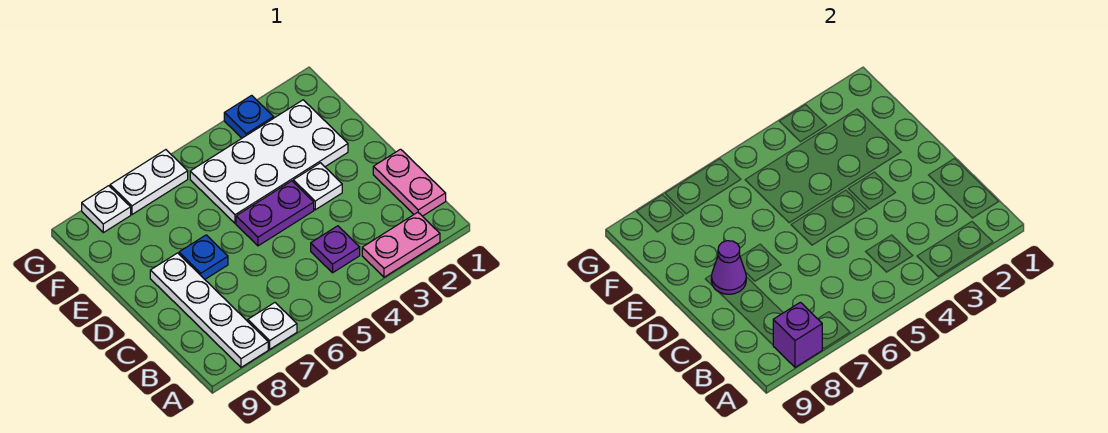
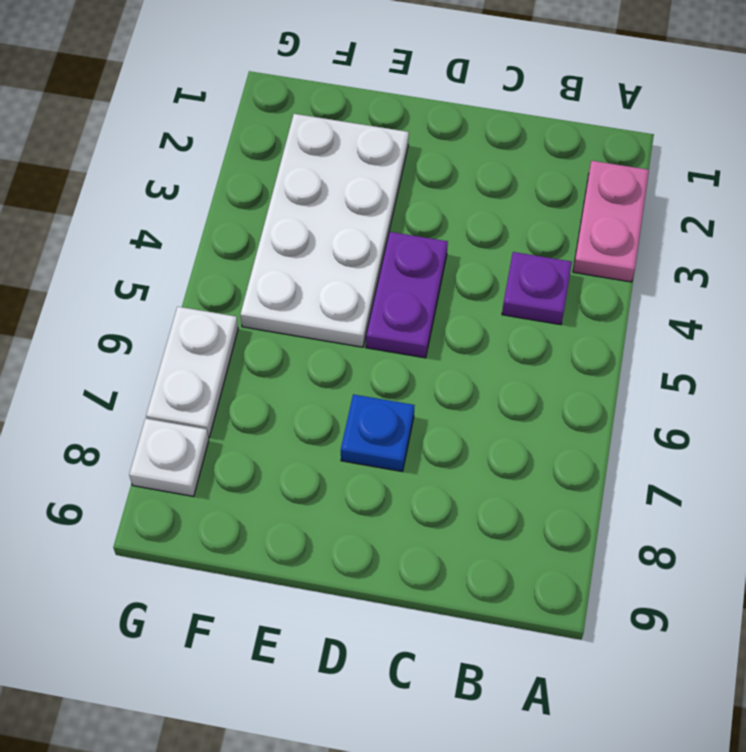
none -> white plate A7 level 1
none -> white plate A8:D8 level 1
none -> pink plate B1:C1 level 1

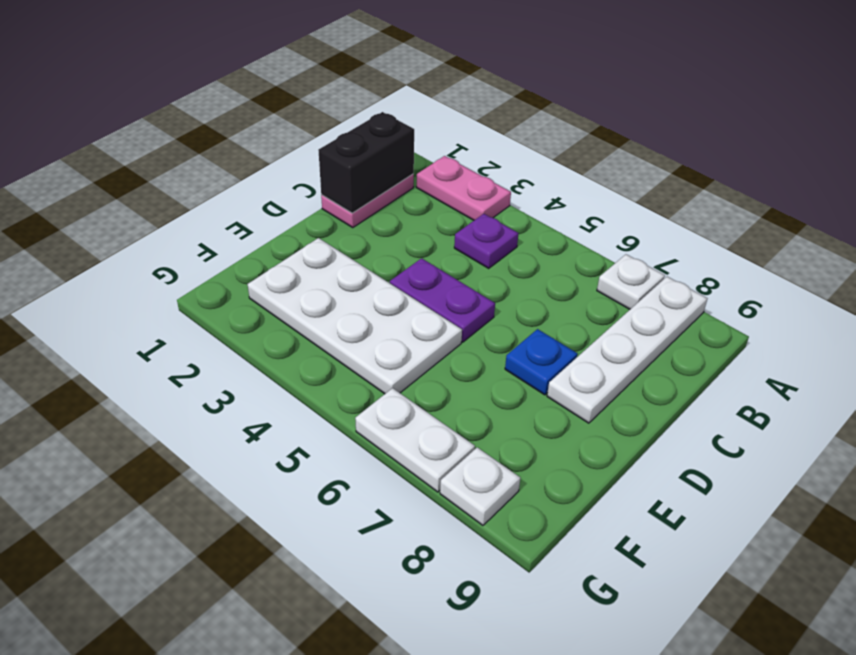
black brick B1:C1 level 2 -> none
none -> white plate D3 level 1
none -> blue plate G3 level 1
none -> purple brick A8 level 2

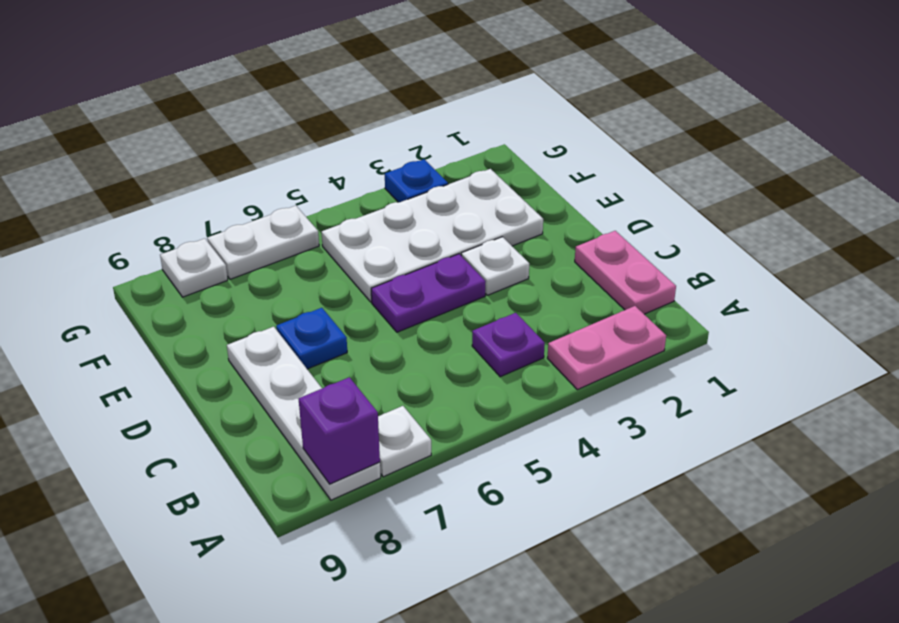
none -> purple cone D8 level 2

